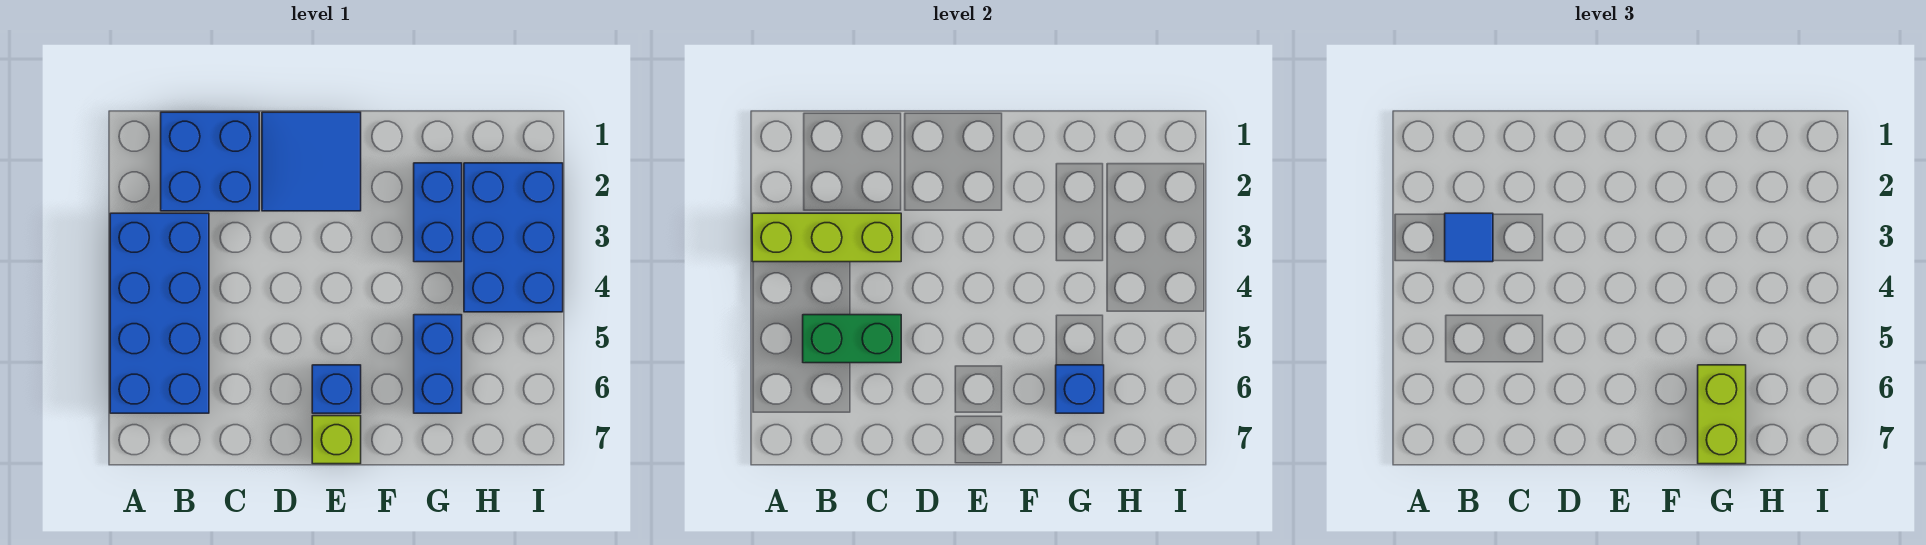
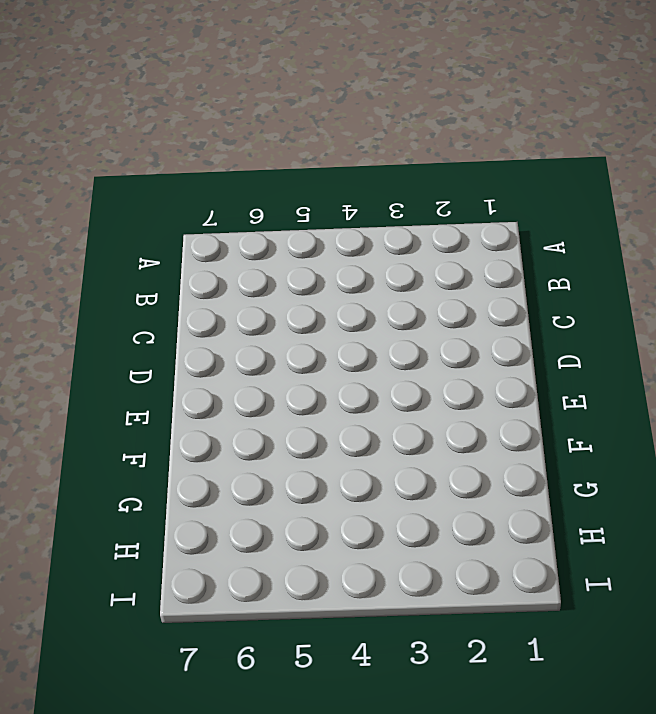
none -> blue brick A3:B6 level 1
none -> blue brick B1:C2 level 1
none -> blue tile D1:E2 level 1

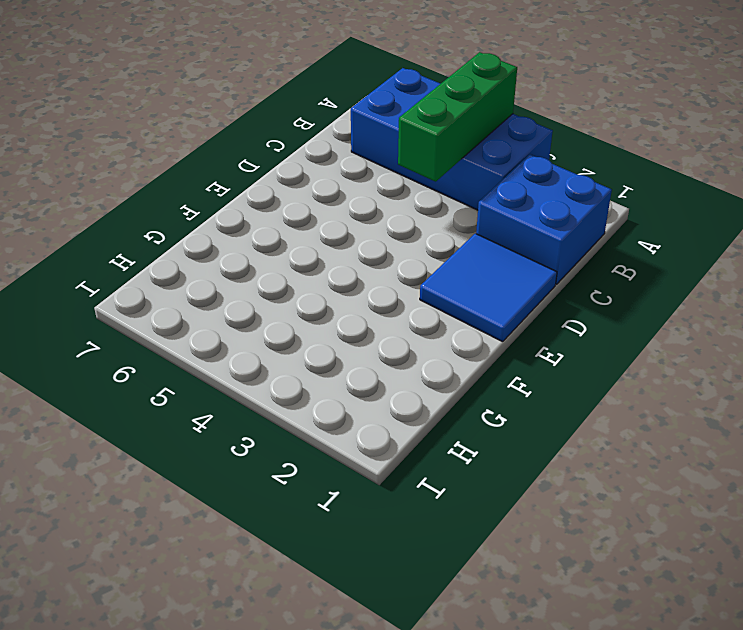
green brick A4:C4 level 2 -> none
none -> blue brick E6 level 1
none -> lime brick E7 level 1
none -> blue brick G2:G3 level 1

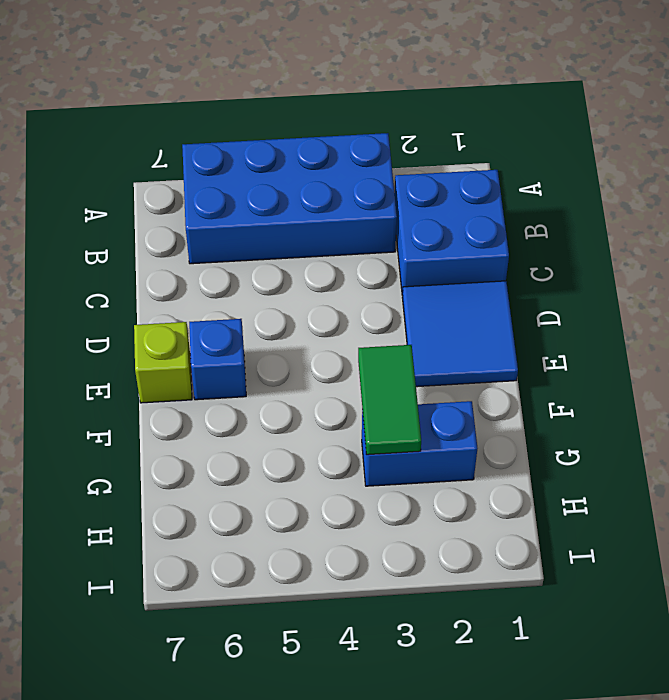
green tile F3:G3 level 2 -> none
none -> blue brick G5:G6 level 1
none -> blue brick H2:I4 level 1
none -> lime brick A3:C3 level 2

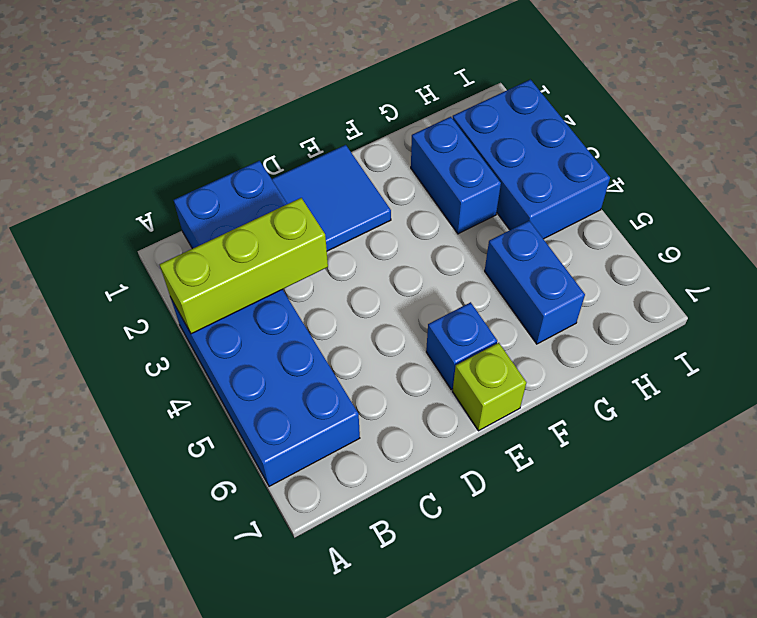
none -> green brick B5:C5 level 2
none -> blue brick G6 level 2
none -> blue tile B3 level 3

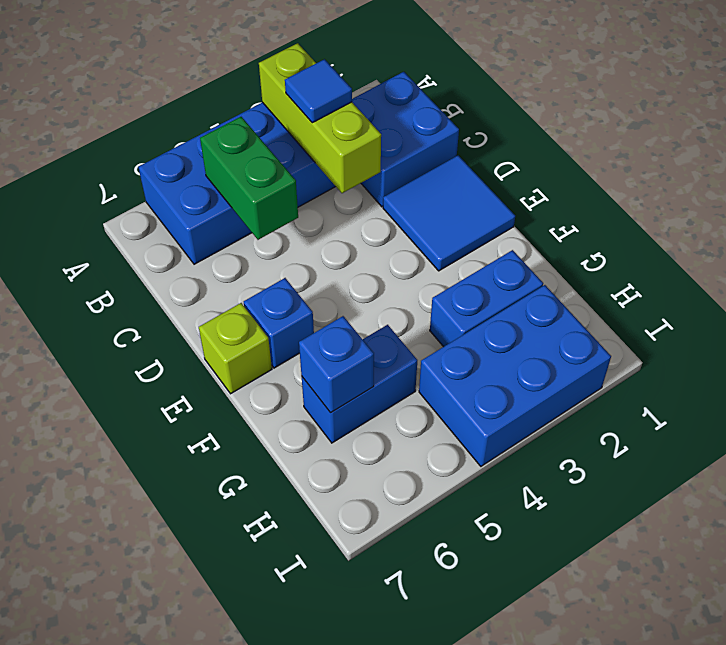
none -> lime brick G6:G7 level 3

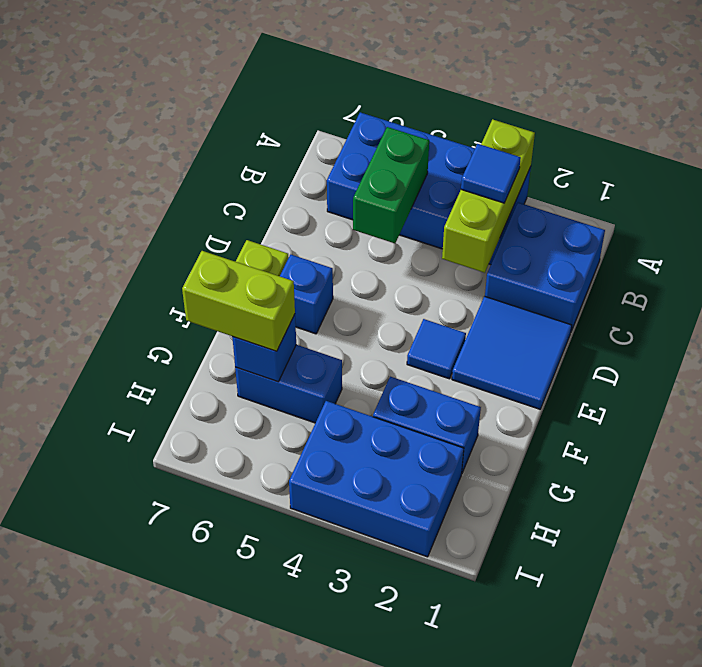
blue tile E3 level 1 -> none

